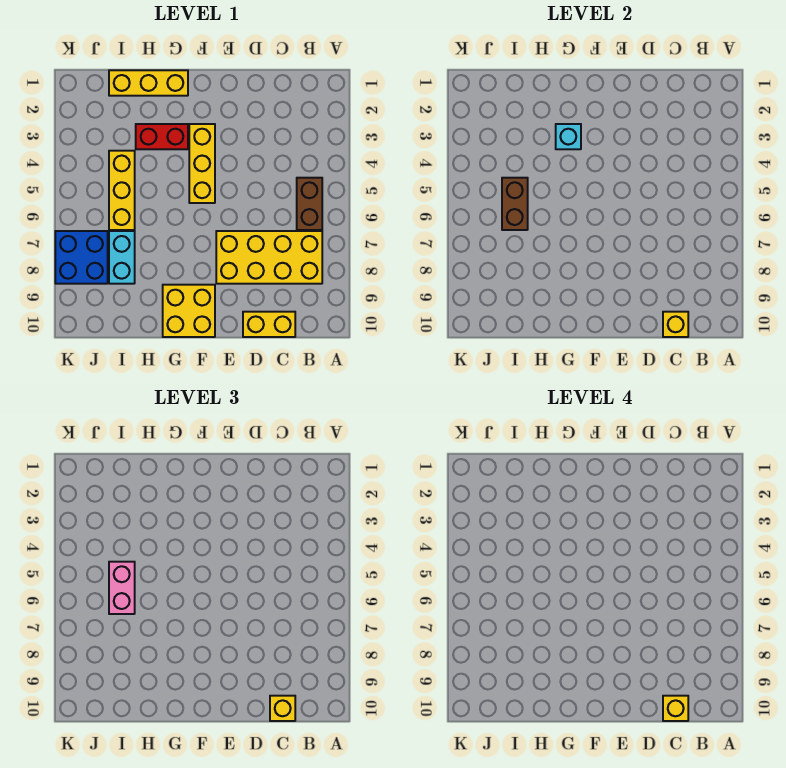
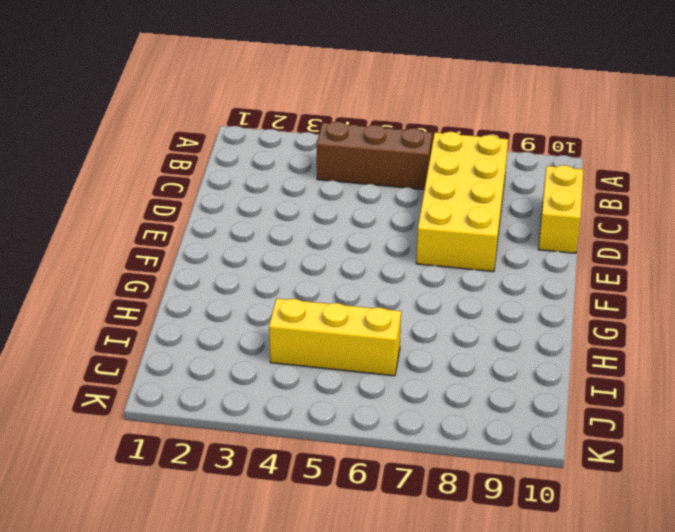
brown brick B4:B6 level 1 -> brown brick B5:B6 level 1
none -> yellow brick F3:F5 level 1
none -> yellow brick F9:G10 level 1
none -> yellow brick G1:I1 level 1

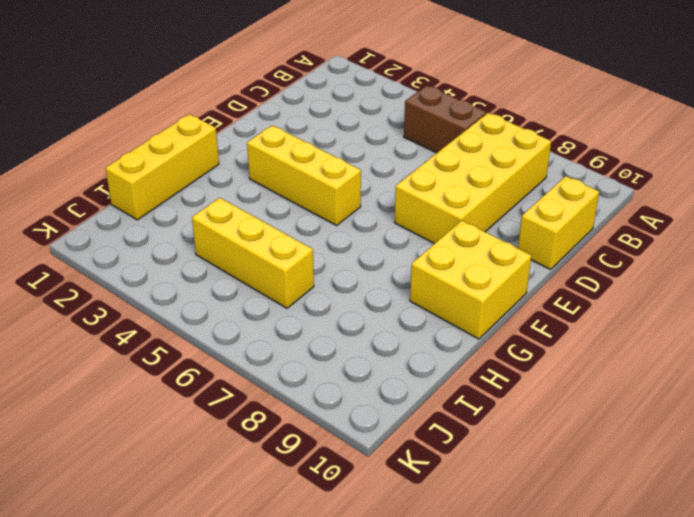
none -> red brick G3:H3 level 1
none -> cyan brick I7:I8 level 1
none -> blue brick J7:K8 level 1

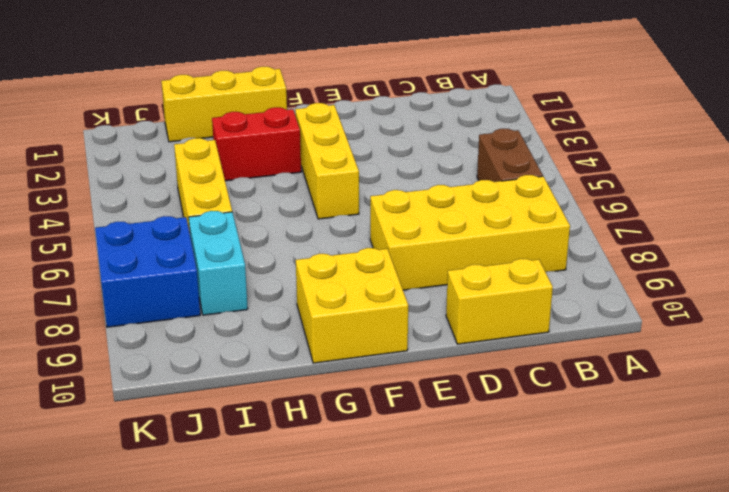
none -> yellow brick C10 level 2
none -> cyan brick G3 level 2
none -> brown brick I5:I6 level 2

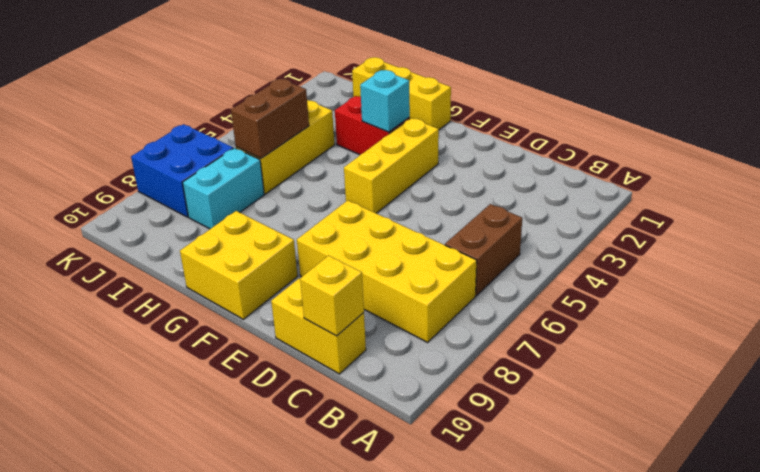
none -> yellow brick C10 level 3
none -> pink brick I5:I6 level 3
none -> yellow brick C10 level 4

